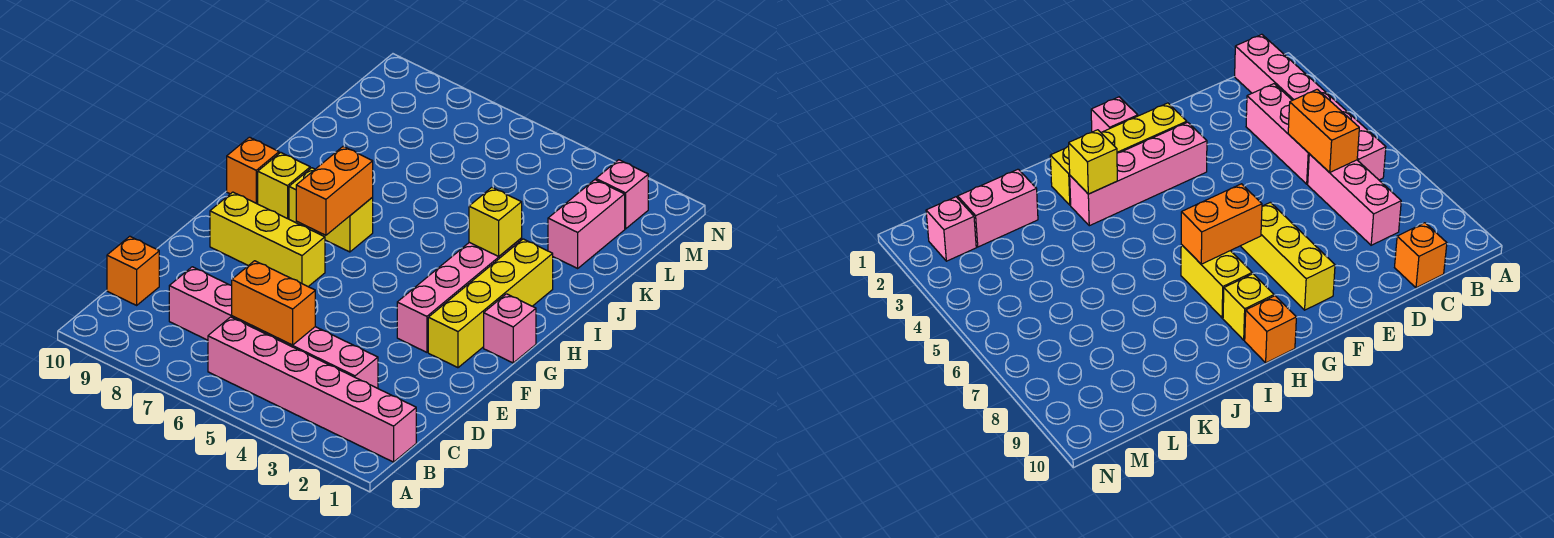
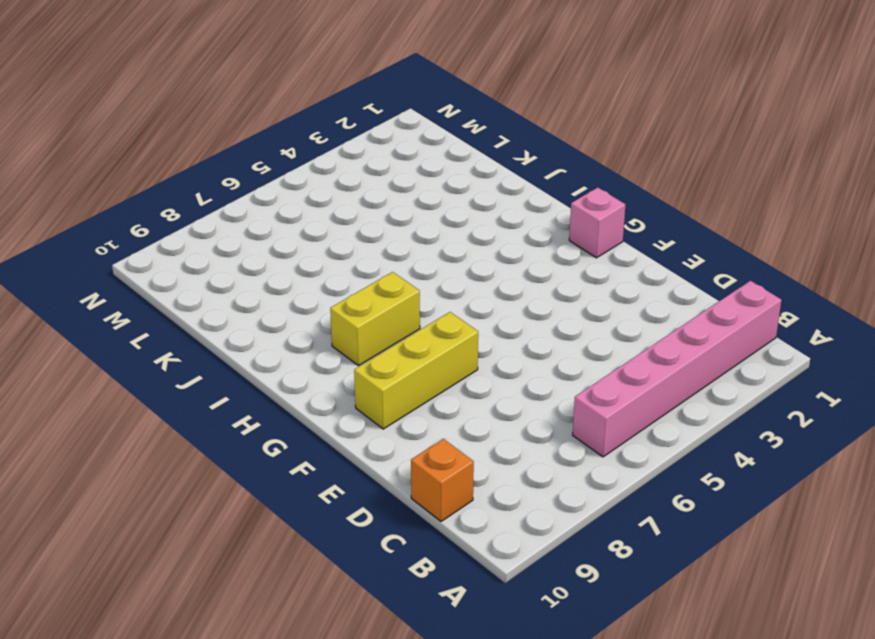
none -> pink brick C3:C5 level 1
none -> pink brick C6:C8 level 1
none -> yellow brick F2:I2 level 1

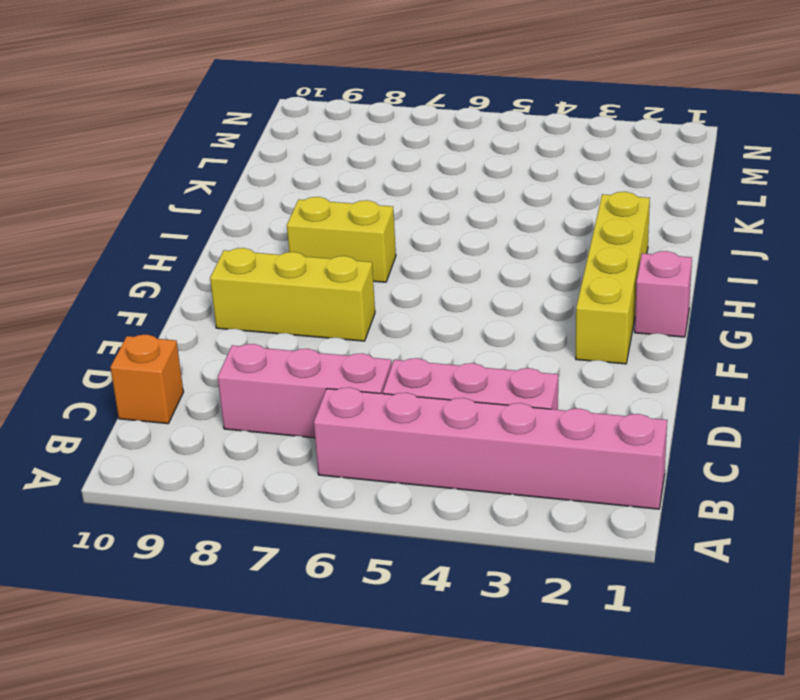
none -> pink brick F3:I3 level 1
none -> yellow brick H9 level 1
none -> orange brick H10 level 1

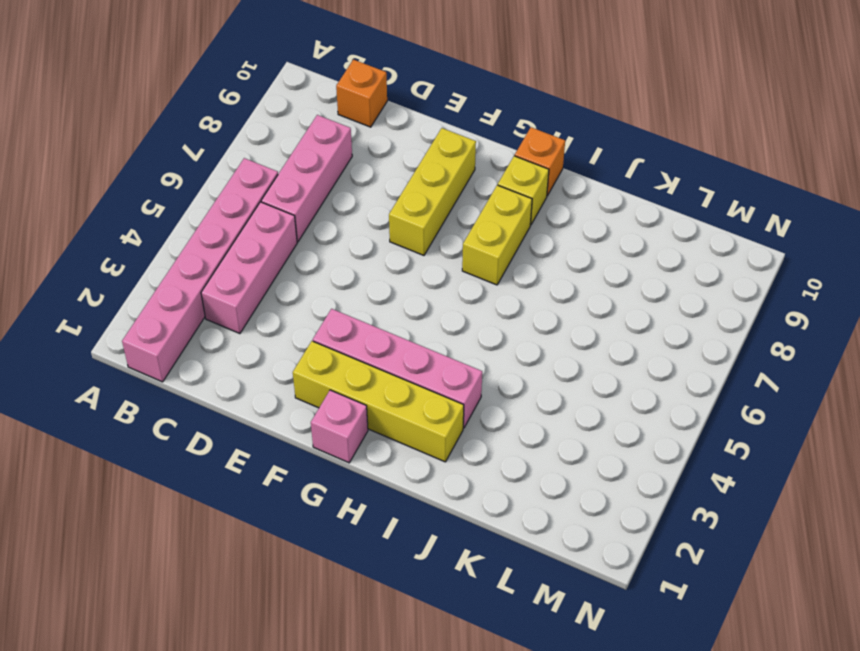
none -> pink brick K2:L2 level 1
none -> pink brick M2 level 1
none -> orange brick C5:C6 level 2

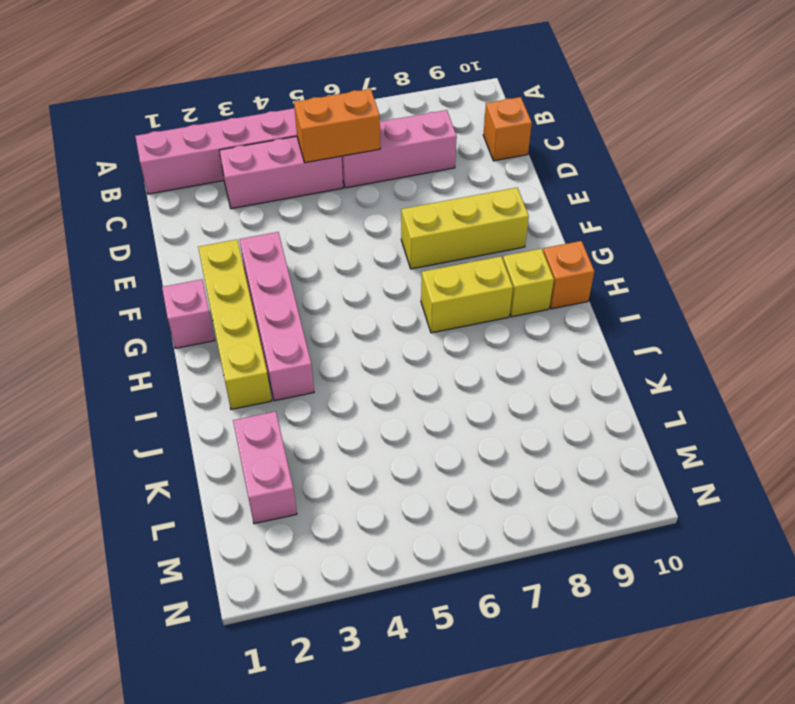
none -> pink brick M2 level 1
none -> orange brick G7:H7 level 2
none -> yellow brick I3 level 2

